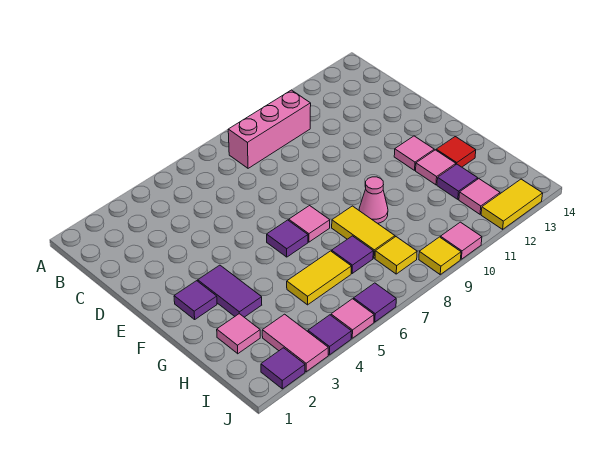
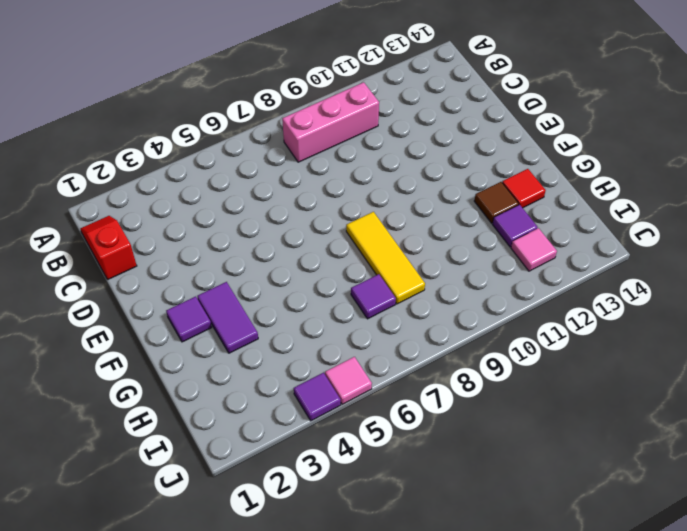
red slope B1:C1 level 1 top C -> none
yellow tile F8:H8 level 1 -> yellow tile G8:H8 level 1
brown tile G12 level 1 -> pink tile G12 level 1
none -> purple tile F6 level 1
none -> pink tile F7 level 1
none -> pink tile F12 level 1

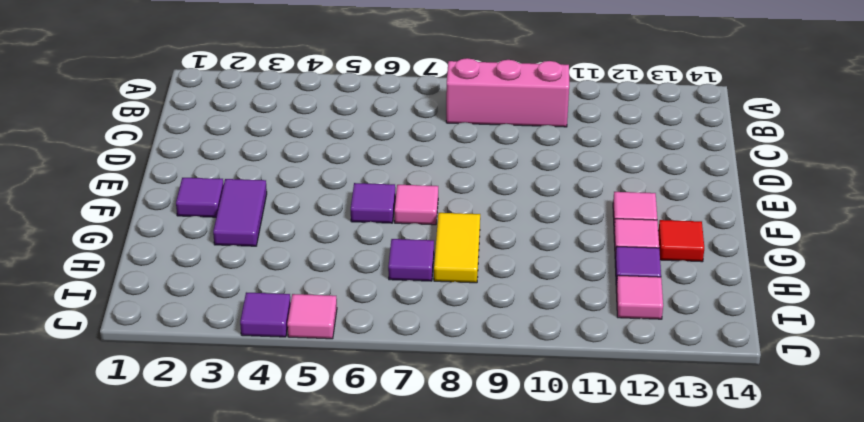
none -> pink cone G9 level 1
none -> pink tile H2 level 1
none -> yellow tile H5:H6 level 1

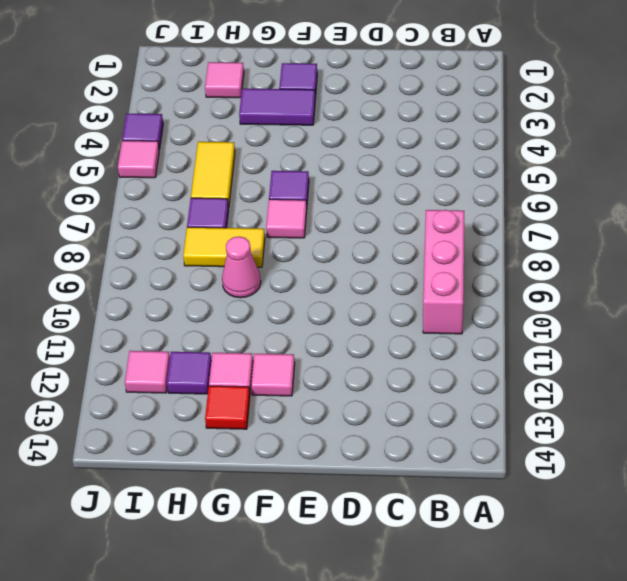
none -> pink tile I3:J3 level 1
none -> yellow tile I8 level 1
none -> purple tile J2 level 1

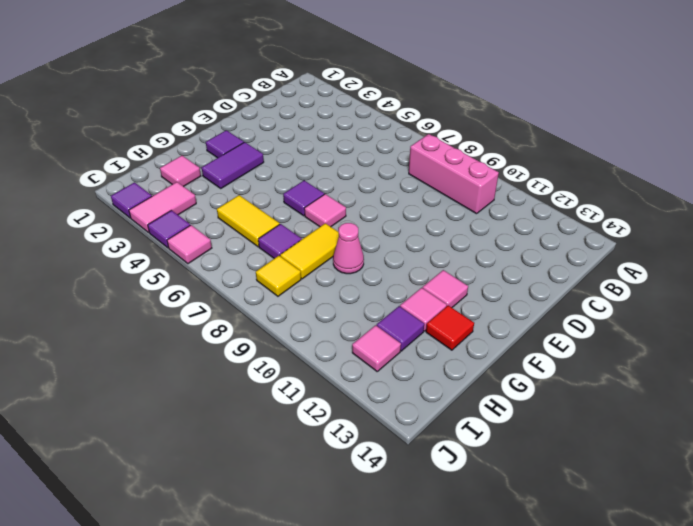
none -> purple tile J6 level 1
none -> yellow tile J9 level 1
none -> pink tile J10 level 1

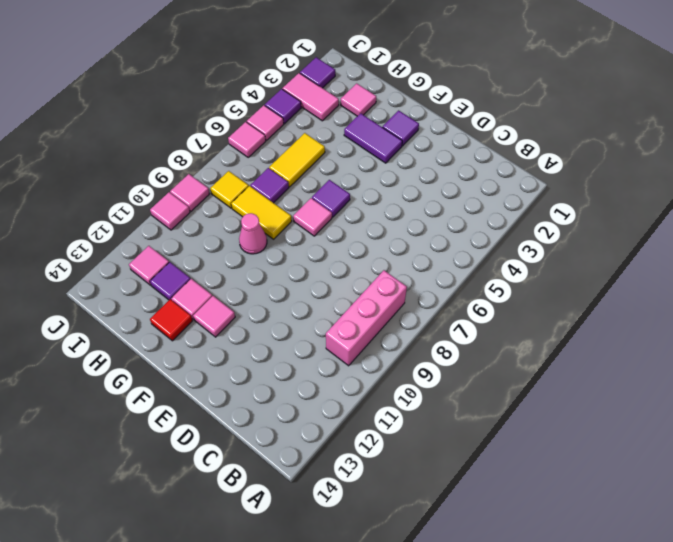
pink tile J6 level 1 -> purple tile J6 level 1
pink tile J9 level 1 -> yellow tile J9 level 1
none -> yellow tile J12:J13 level 1

